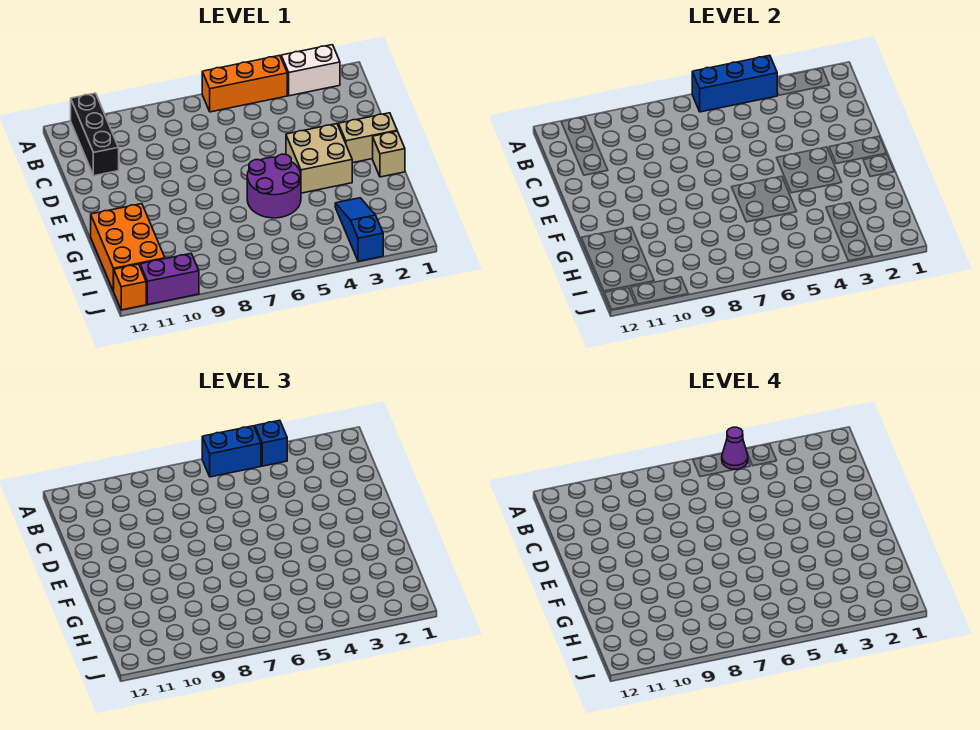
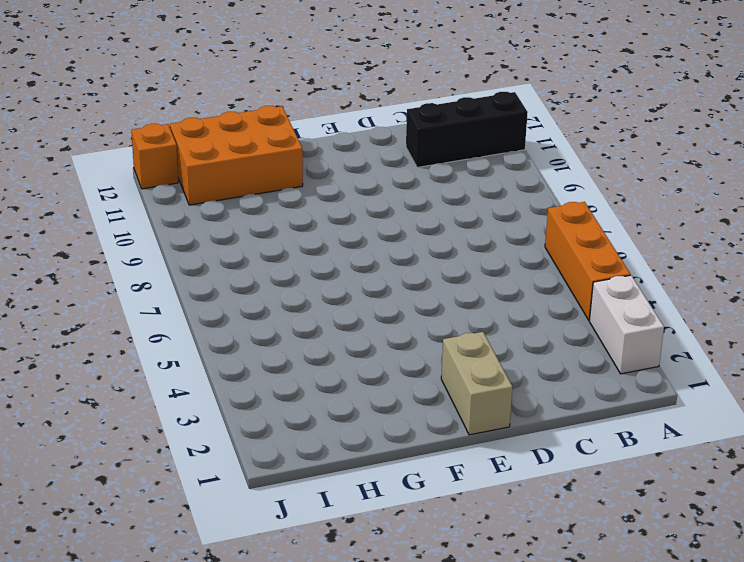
none -> tan brick E3:F4 level 1
none -> tan brick F1 level 1
none -> purple round brick F5:G6 level 1

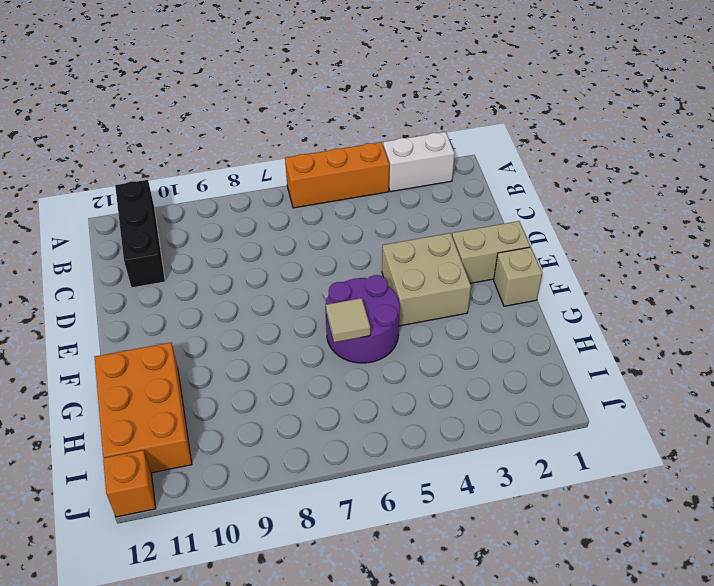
tan tile G6 level 2 -> none
none -> blue slope H3:J3 level 1 top J
none -> purple brick J10:J11 level 1
none -> blue brick A4:A6 level 2

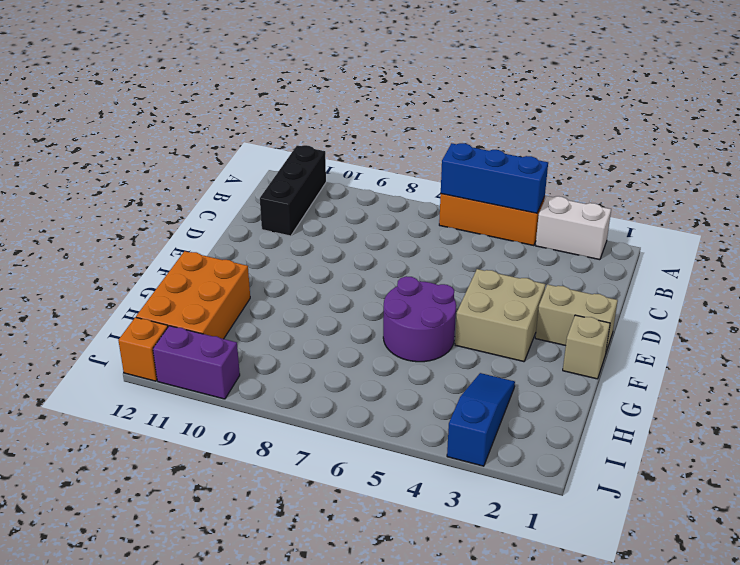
none -> blue brick A4 level 3
none -> blue brick A5:A6 level 3
none -> purple cone A5 level 4

